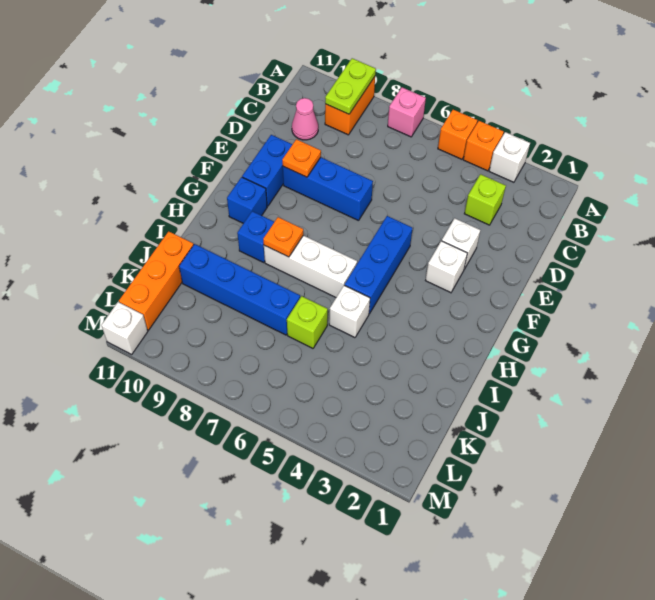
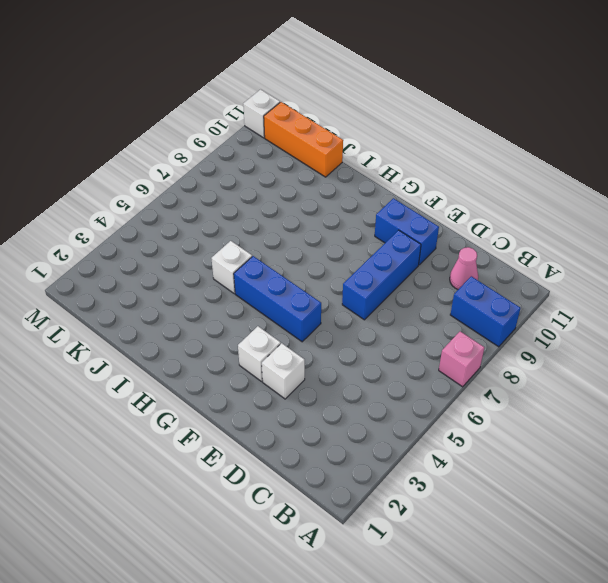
blue brick A9:B9 level 1 -> orange brick A9:B9 level 1
none -> white brick A3 level 1
none -> orange brick A4 level 1
none -> orange brick A5 level 1

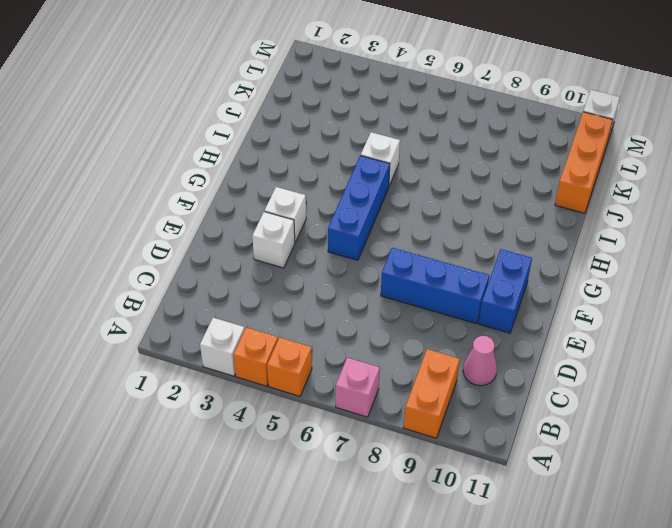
none -> lime brick C3 level 1
none -> blue brick G10 level 1
none -> white brick H6:H8 level 1

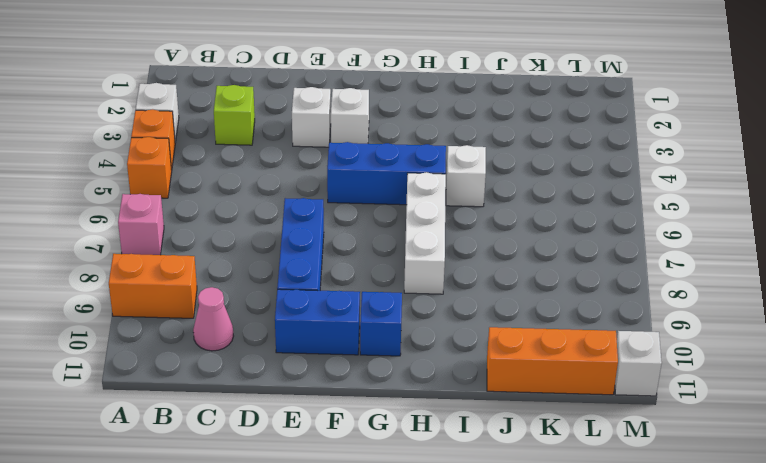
none -> blue brick H9 level 1
none -> lime brick J6 level 1
none -> blue brick J7:J10 level 1

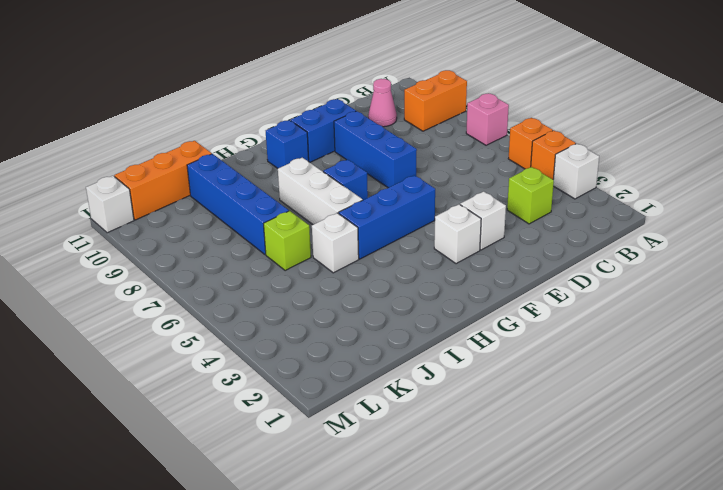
blue brick G7 level 1 -> blue brick H9 level 1
none -> lime plate A9:B9 level 2
none -> orange plate E9 level 2
none -> orange plate H8 level 2

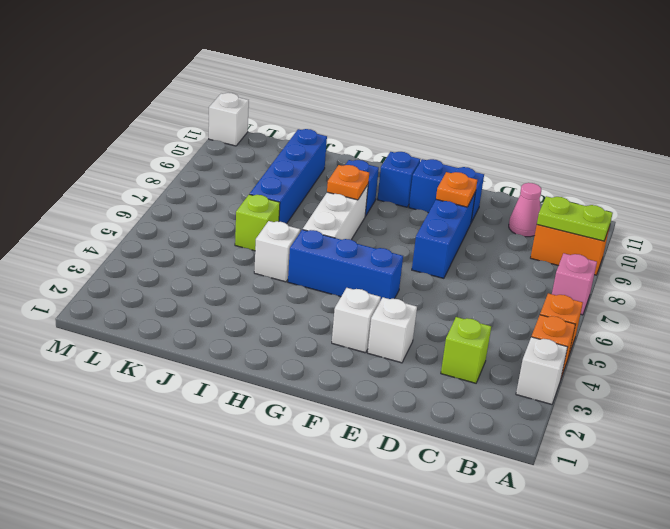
none -> orange brick J11:L11 level 1

